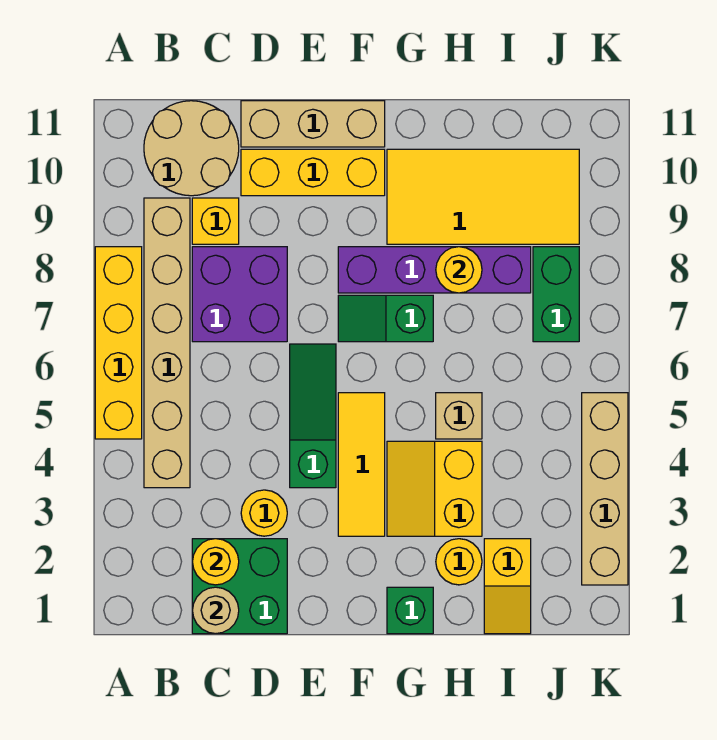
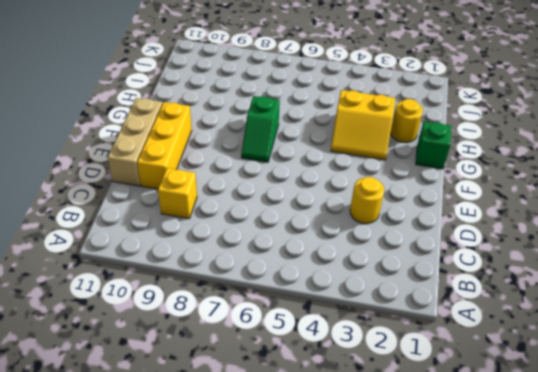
none -> yellow brick A5:A8 level 1
none -> tan brick B4:B9 level 1
none -> tan round brick B10:C11 level 1

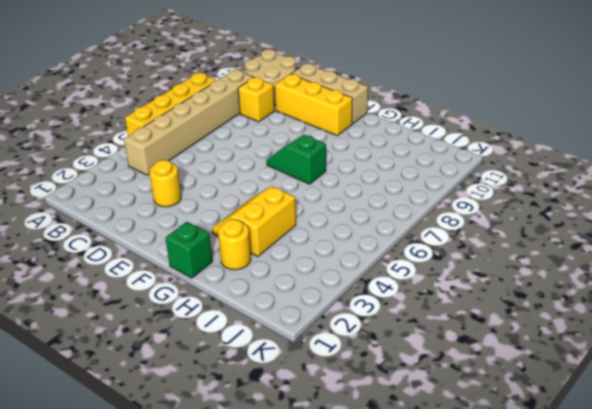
none -> green brick C1:D2 level 1
none -> purple brick C7:D8 level 1
none -> green slope E4:E6 level 1 top 4

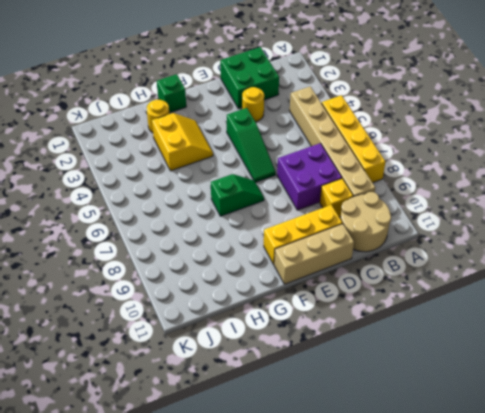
none -> yellow tile F3:F5 level 1
none -> purple brick F8:I8 level 1
none -> yellow tile G9:J10 level 1

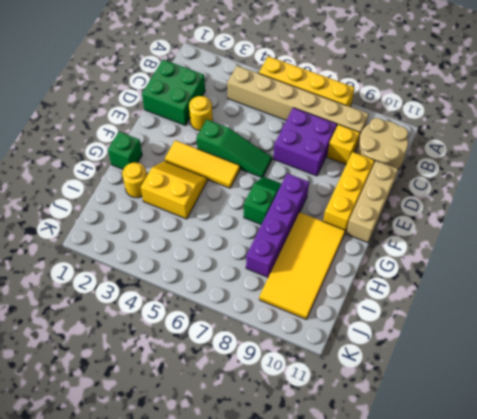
none -> tan brick H5 level 1
none -> yellow slope I1:I2 level 1 top 2
none -> green brick J7:J8 level 1

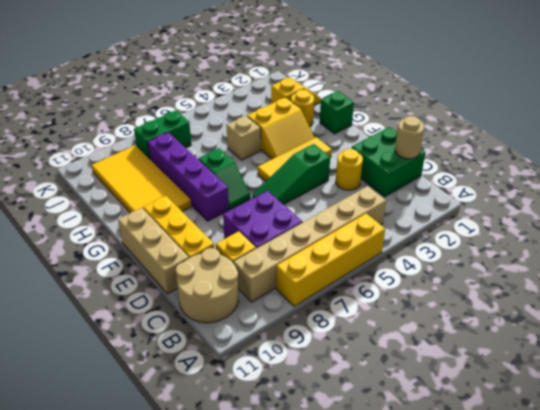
none -> tan brick K2:K5 level 1
none -> yellow round brick C2 level 2
none -> yellow round brick H8 level 2

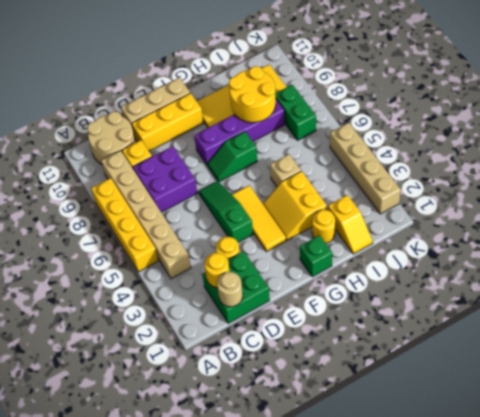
yellow round brick H8:I9 level 2 -> yellow round brick H8 level 2

